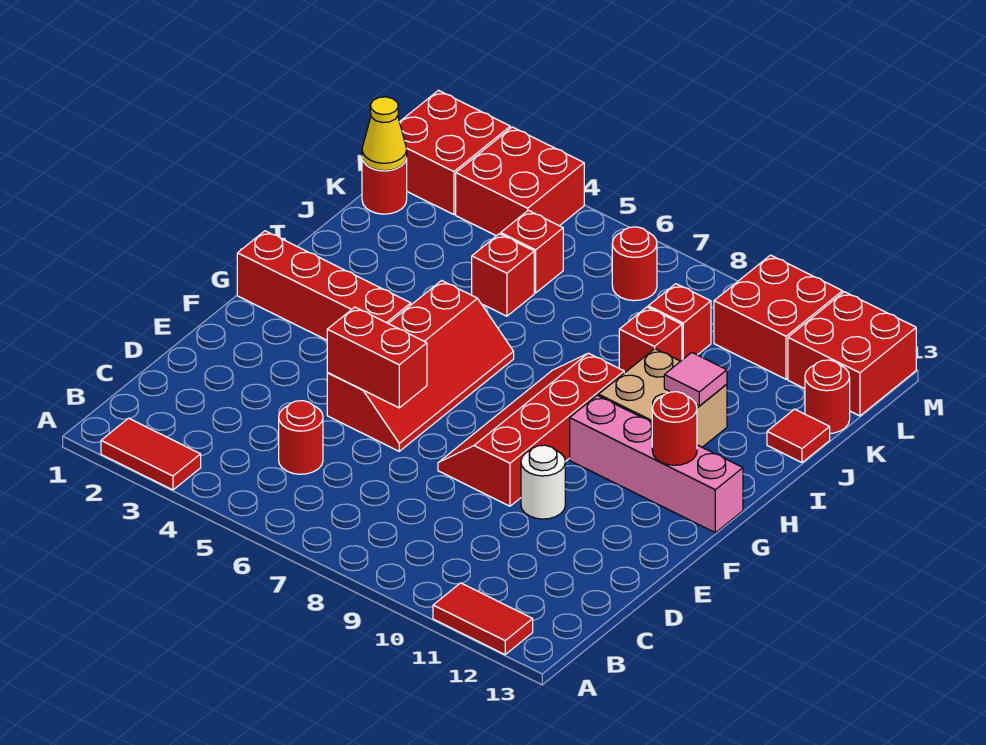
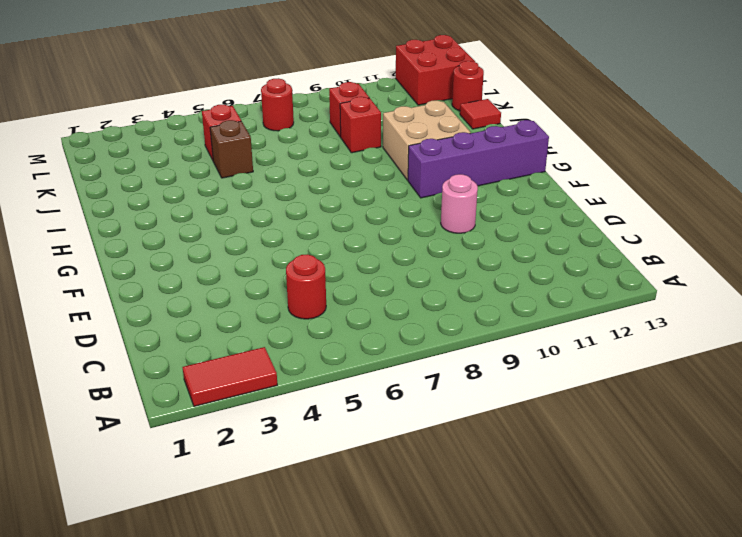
pink round brick E10 level 1 -> white round brick E10 level 1
purple brick G10:G13 level 1 -> pink brick G10:G13 level 1
brown brick J5 level 1 -> red brick J5 level 1
none -> red tile A11:A12 level 1
none -> red slope E5:H6 level 1 top 5
none -> red slope E8:H9 level 1 top 9

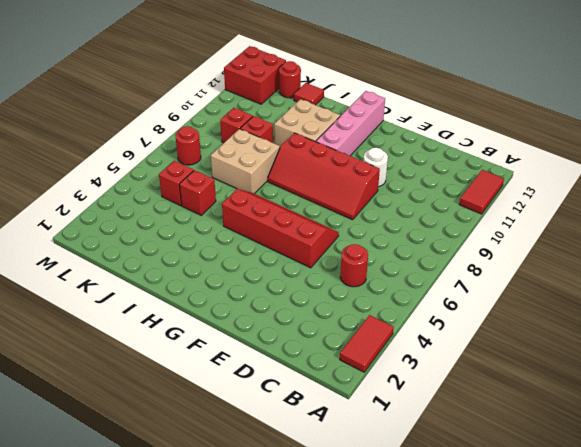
tan brick I7:J8 level 1 -> none
none -> red brick G1:G4 level 1
none -> red round brick K1 level 1
none -> red brick L1:M2 level 1

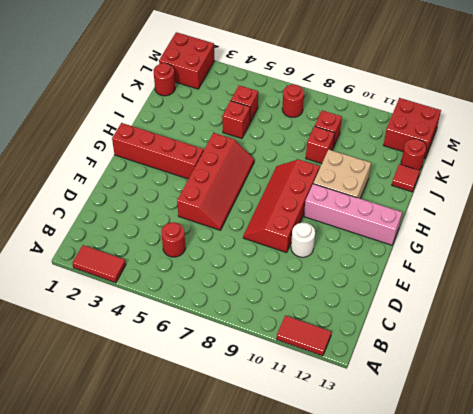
none -> red brick L3:M4 level 1
none -> red brick L10:M11 level 1
none -> red brick E5:E6 level 2

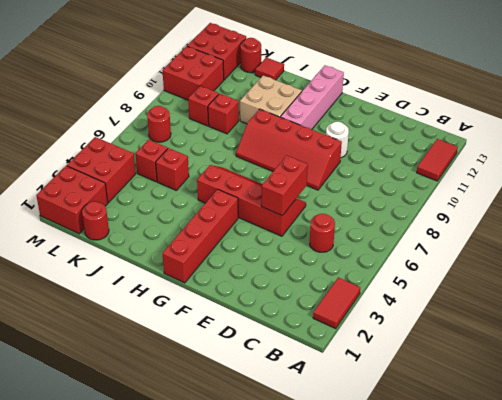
none -> red round brick G12 level 2
none -> pink tile I11 level 2
none -> yellow cone K1 level 2

